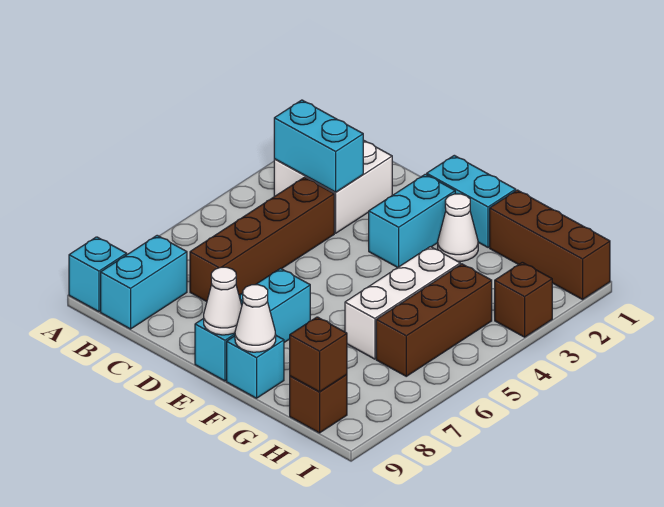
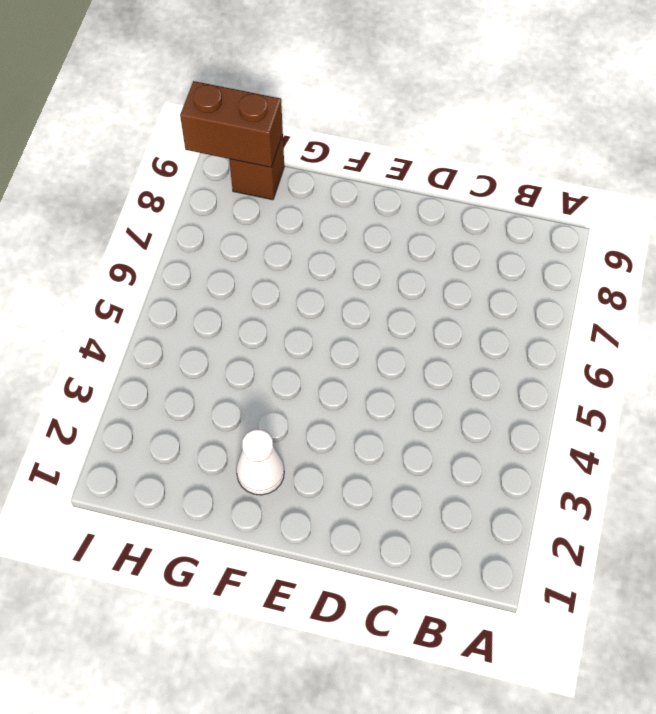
brown brick H9:I9 level 2 -> brown brick H9 level 2
none -> cyan brick A9 level 1
none -> white brick B2:C3 level 1
none -> cyan brick B8:B9 level 1

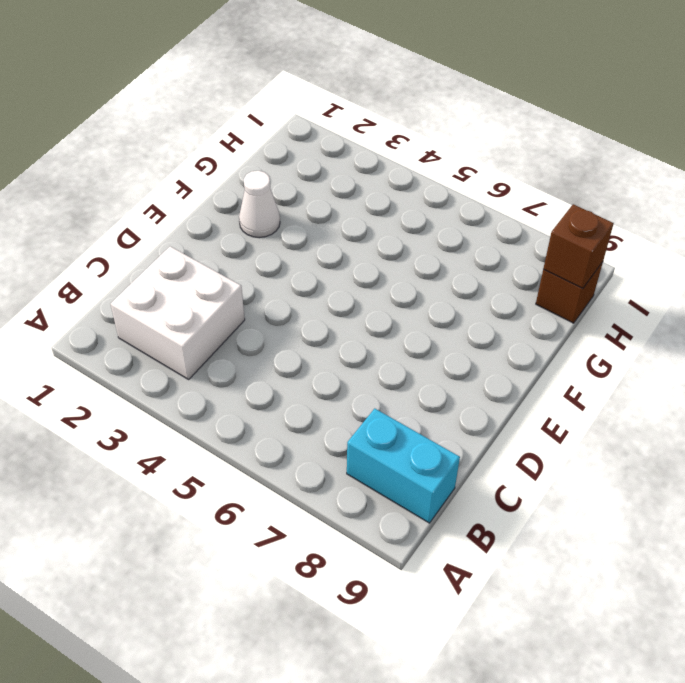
none -> cyan brick A9 level 1
none -> brown brick C4:C7 level 1
none -> cyan brick E1:F1 level 1

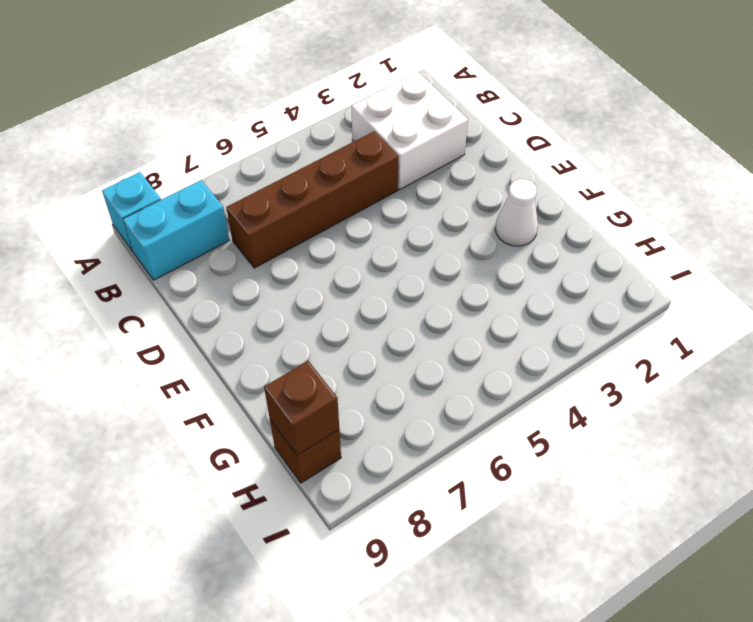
none -> cyan brick E1:F1 level 1
none -> cyan brick E2:E3 level 1
none -> cyan brick E7:E9 level 1

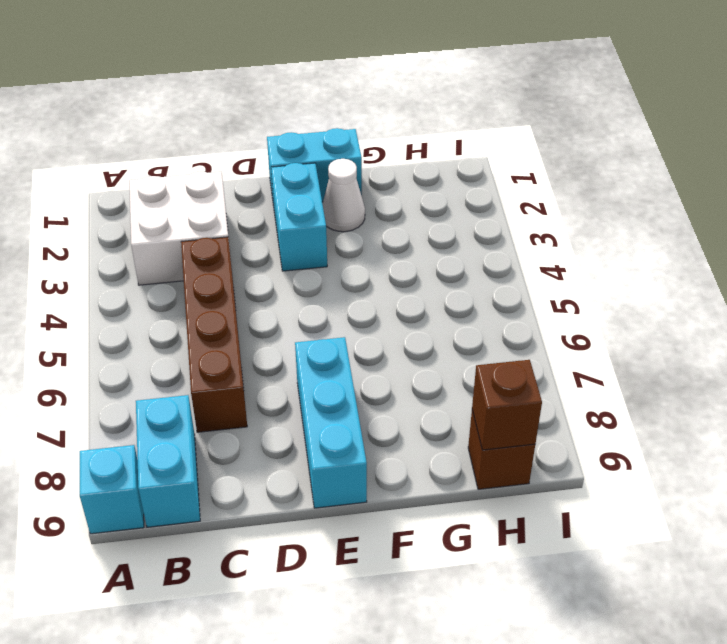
none -> cyan brick F9 level 1
none -> brown brick G1:I1 level 1
none -> white brick G4:G6 level 1

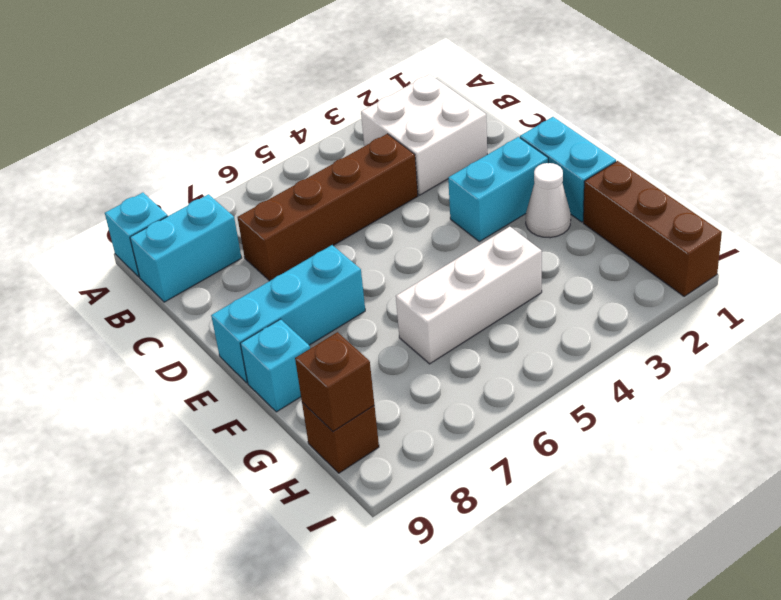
none -> brown brick H4:H6 level 1
none -> brown brick I3 level 1
none -> cyan brick B3:C3 level 2

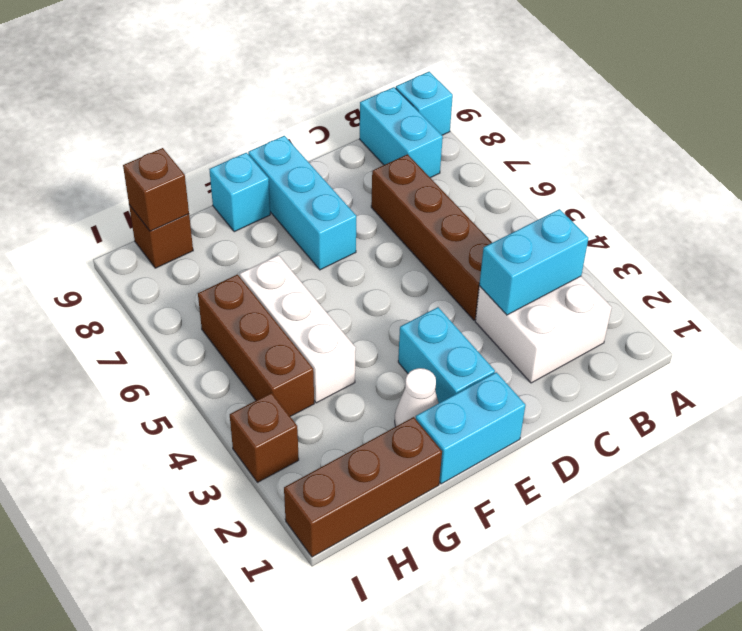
none -> white cone E9 level 2
none -> white cone F9 level 2

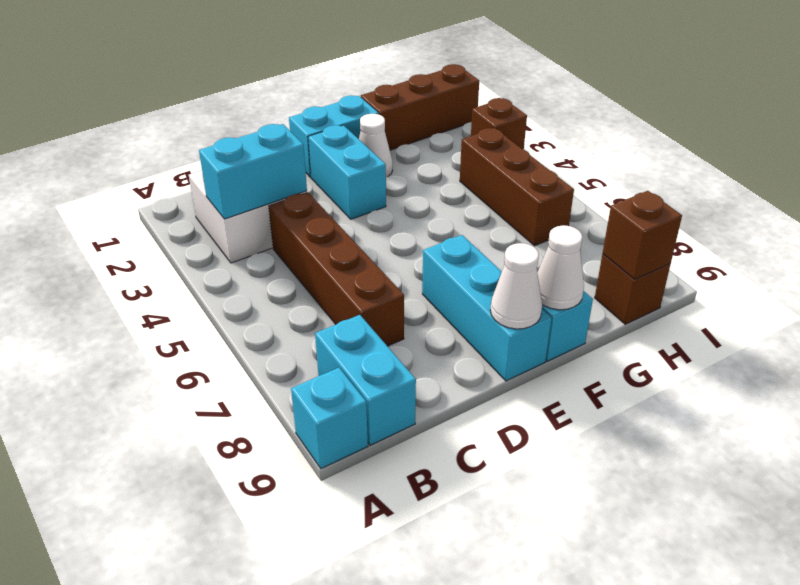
none -> white brick G4:G6 level 1

